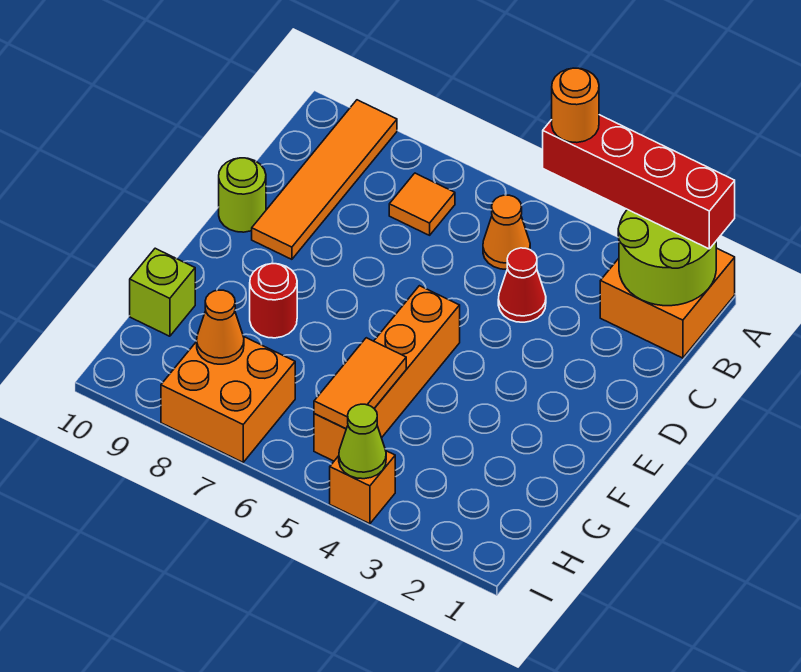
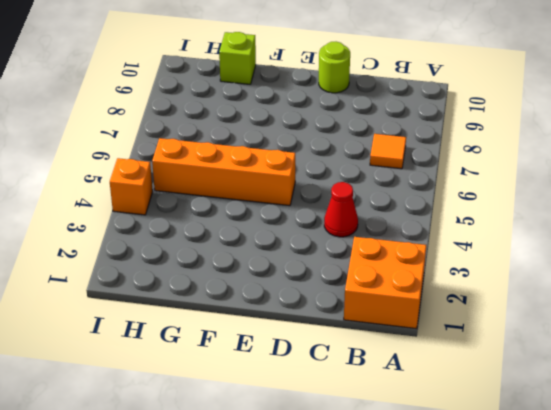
none -> orange tile A9:D9 level 1
none -> orange cone B5 level 1
none -> red round brick F8 level 1

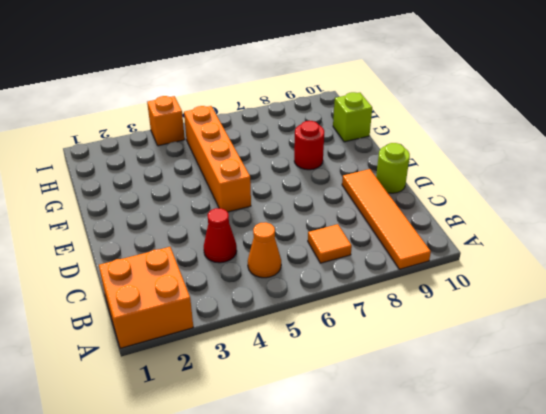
none -> orange brick H7:I8 level 1
none -> lime round brick A1:B2 level 2
none -> orange tile G5:H5 level 2

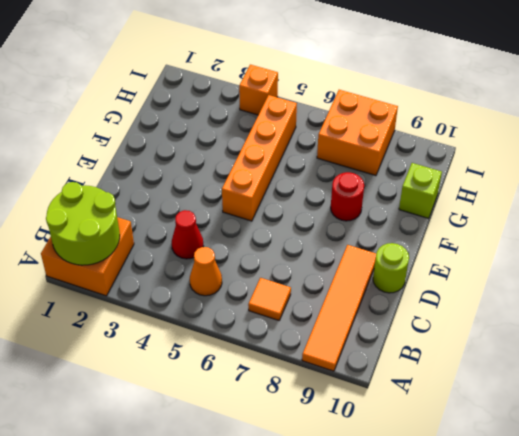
none -> orange tile G5:H5 level 2
none -> orange cone H8 level 2
none -> lime cone I4 level 2

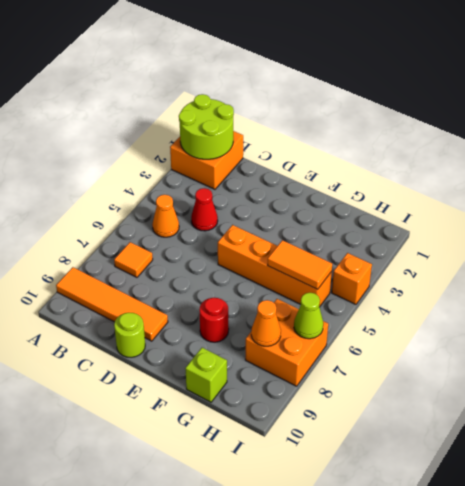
lime cone I7 level 2 -> lime cone I4 level 2
none -> red brick A1:A4 level 3
none -> orange round brick A4 level 4

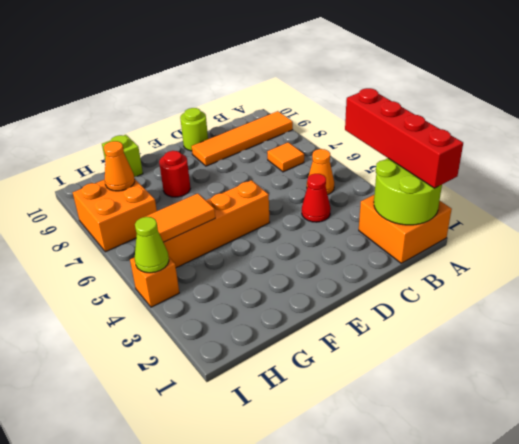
none -> orange round brick A4 level 4

